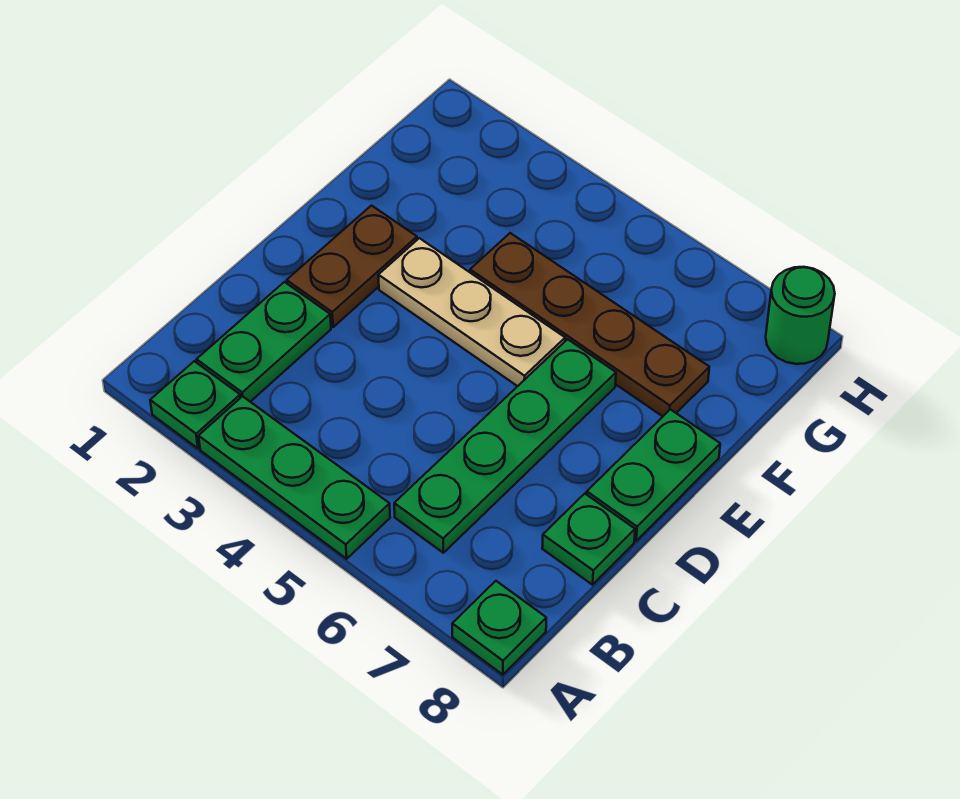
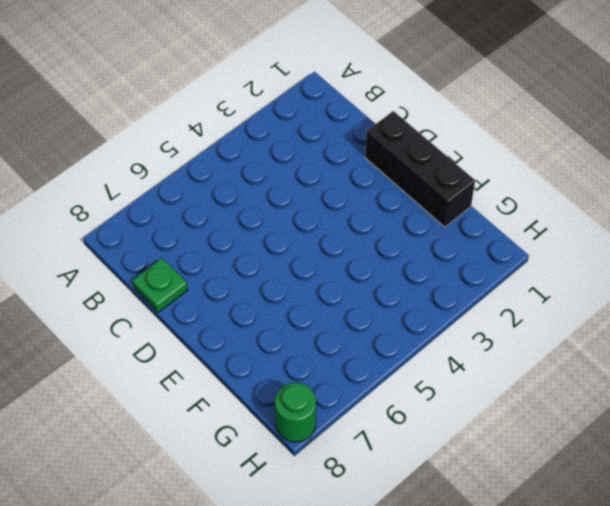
black brick D1:F1 level 1 -> none
none -> green plate A2 level 1
none -> green plate A3:A5 level 1

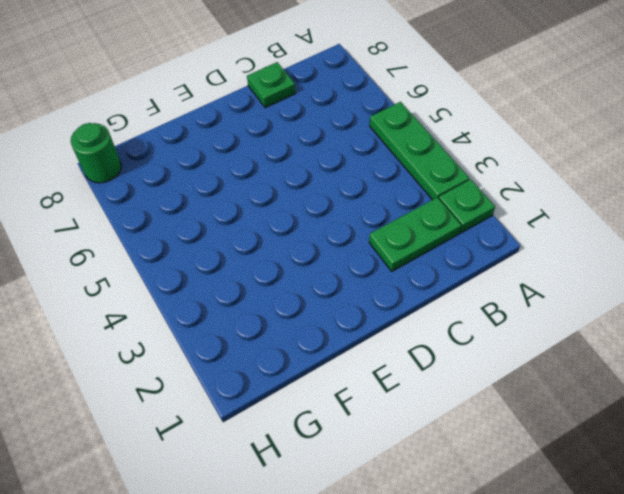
none -> green plate A8 level 1
none -> green plate B6:E6 level 1

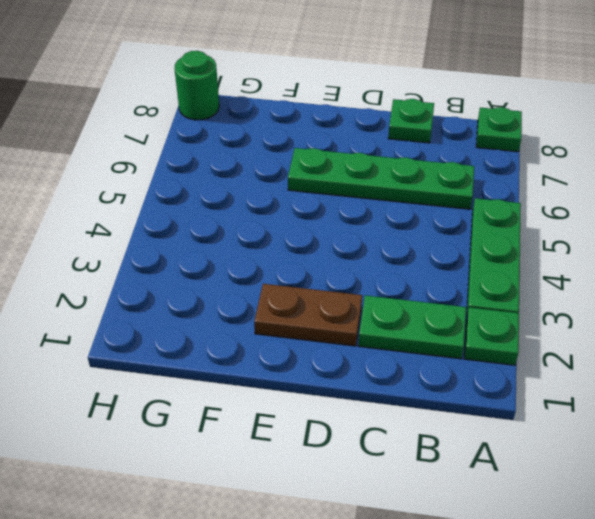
none -> green plate D8:E8 level 1
none -> tan plate E3:E5 level 1

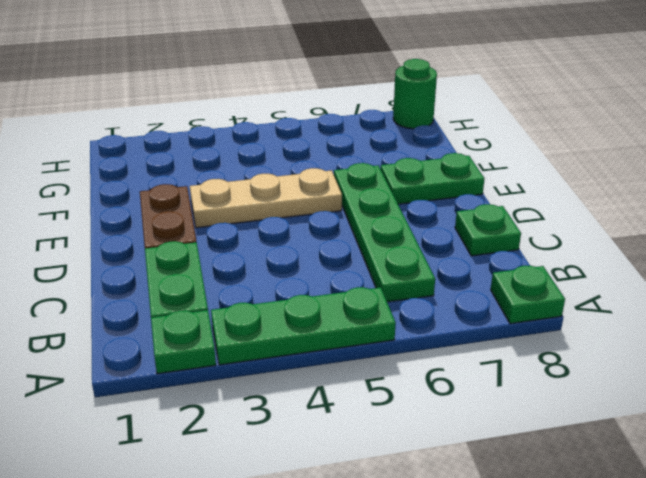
green plate E7:E8 level 1 -> green plate D8:E8 level 1
none -> brown plate F4:F7 level 1

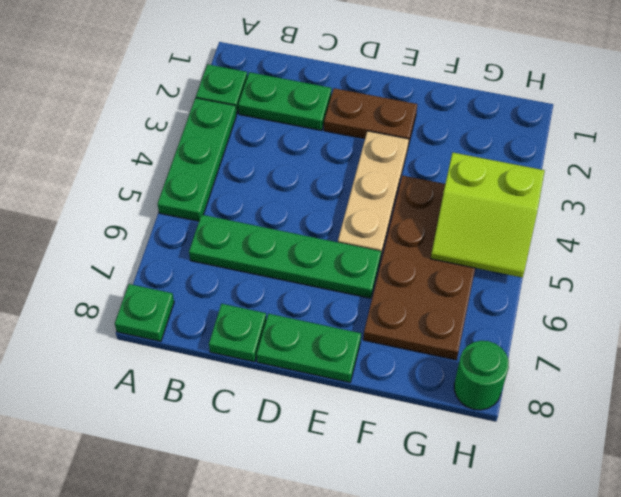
brown plate F4:G7 level 1 -> brown plate F4:F7 level 1
lime slope G4:H5 level 2 top 4 -> none

